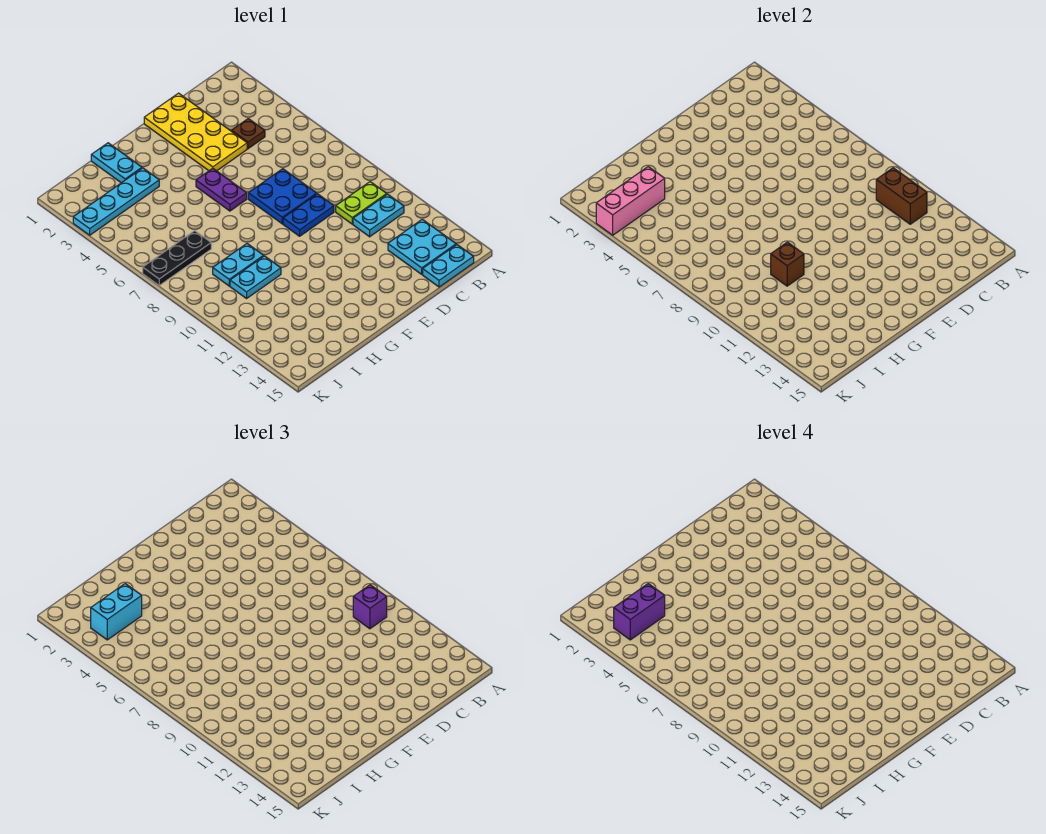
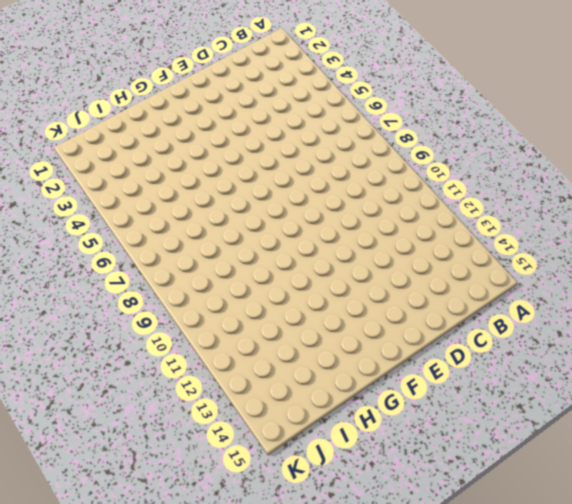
none -> lime plate B10:C10 level 1
none -> cyan plate B11:C11 level 1
none -> cyan plate B13:C14 level 1

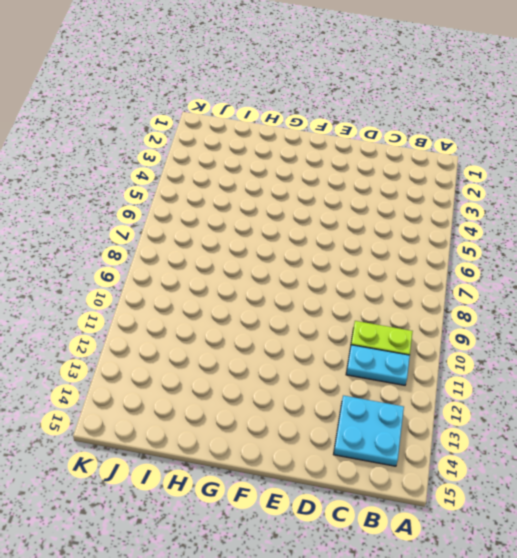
none -> cyan plate B15:C15 level 1
none -> brown plate C4 level 1
none -> yellow plate D1:E4 level 1

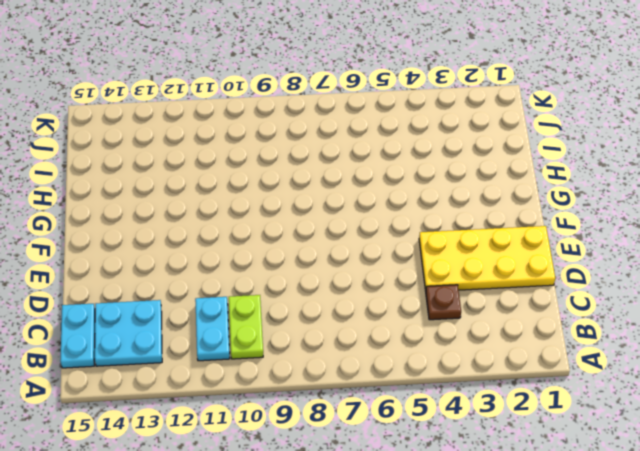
none -> blue plate D7:E8 level 1
none -> blue plate D9:E9 level 1
none -> purple plate F5:F6 level 1

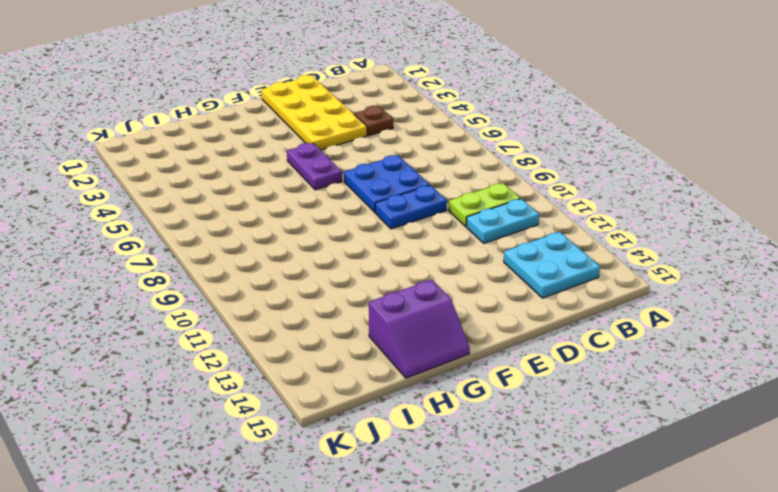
purple slope G14:H15 level 1 top 14 -> none
none -> cyan plate B15:C15 level 1
none -> cyan plate H1:H2 level 1
none -> cyan plate H3:K3 level 1

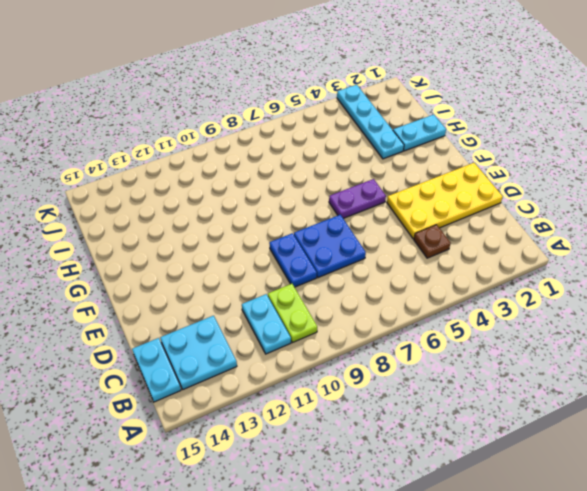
none -> cyan plate H9:I9 level 1
none -> cyan plate H10:I10 level 1
none -> black plate I7:K7 level 1

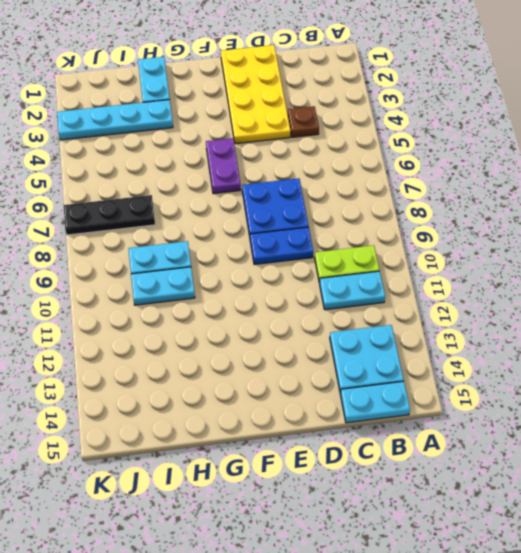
none -> brown brick B10:B11 level 2
none -> brown brick H10 level 2
none -> pink brick I3:K3 level 2

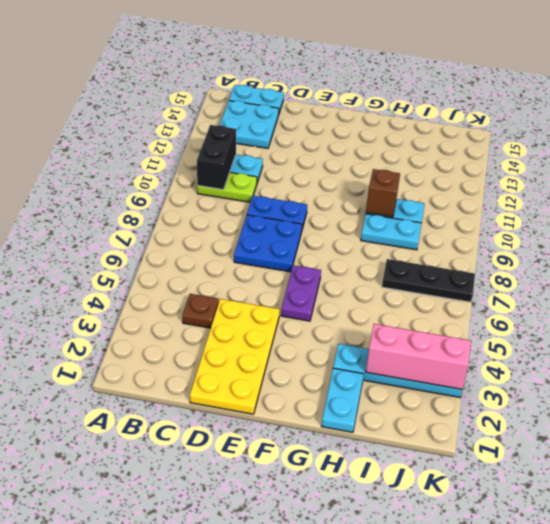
black brick B10:B11 level 2 -> brown brick B10:B11 level 2
none -> purple brick B10 level 3
none -> cyan brick I3:J3 level 3
none -> purple brick I3:J3 level 4

